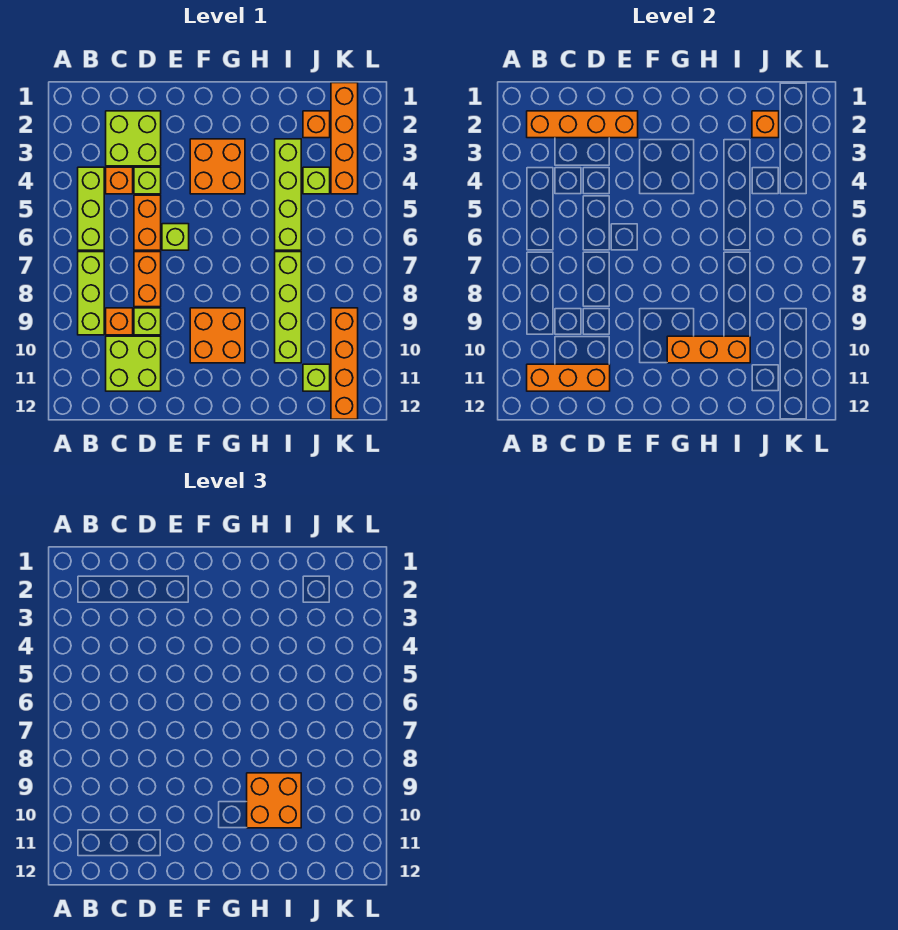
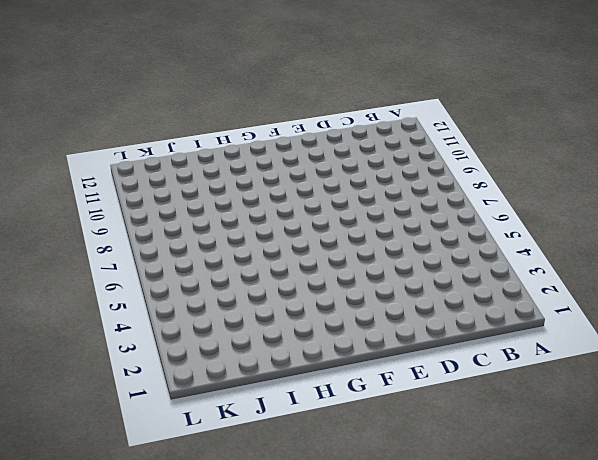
none -> lime brick B4:B6 level 1
none -> lime brick B7:B9 level 1
none -> lime brick C2:D3 level 1

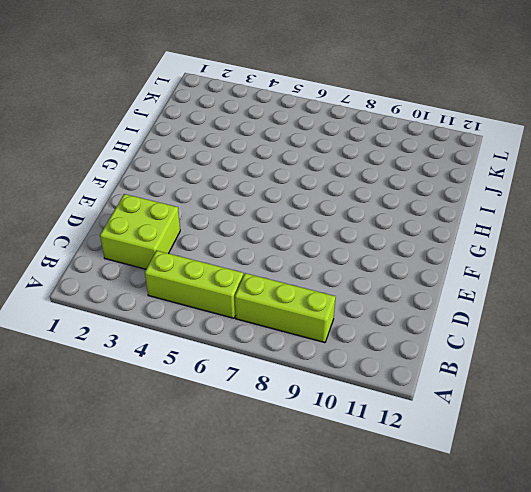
none -> orange brick C4 level 1
none -> orange brick C9 level 1
none -> lime brick C10:D11 level 1

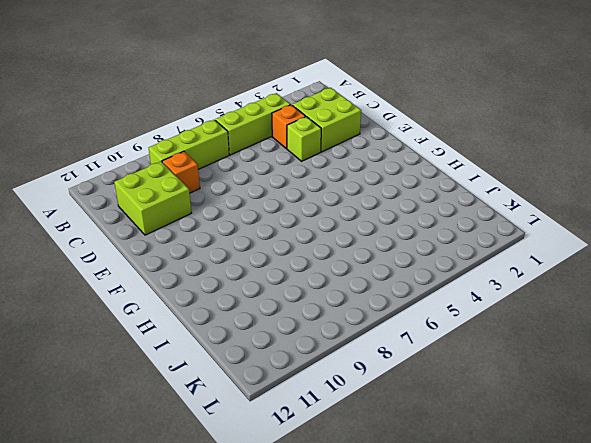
none -> orange brick D5:D6 level 1
none -> orange brick D7:D8 level 1
none -> lime brick D9 level 1

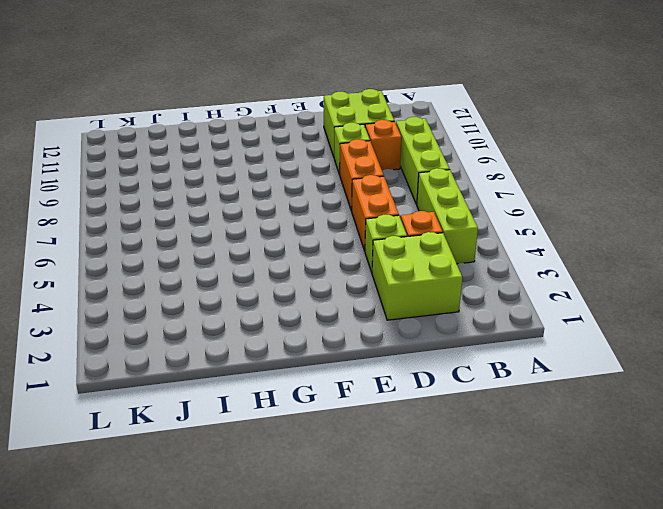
none -> lime brick E6 level 1
none -> orange brick F3:G4 level 1
none -> orange brick F9:G10 level 1

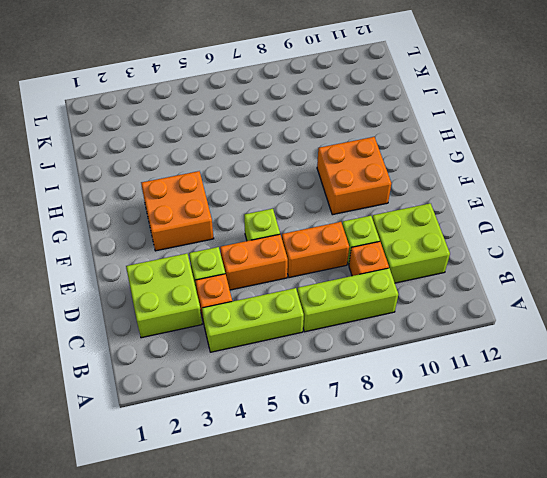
none -> lime brick I3:I6 level 1
none -> lime brick I7:I10 level 1
none -> orange brick J2 level 1

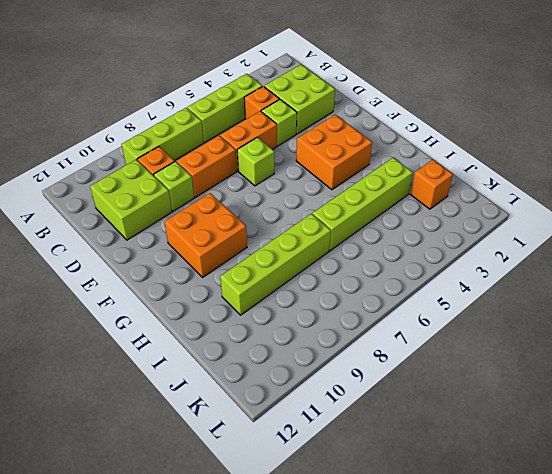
none -> lime brick J4 level 1
none -> lime brick J11 level 1
none -> orange brick K1:K4 level 1

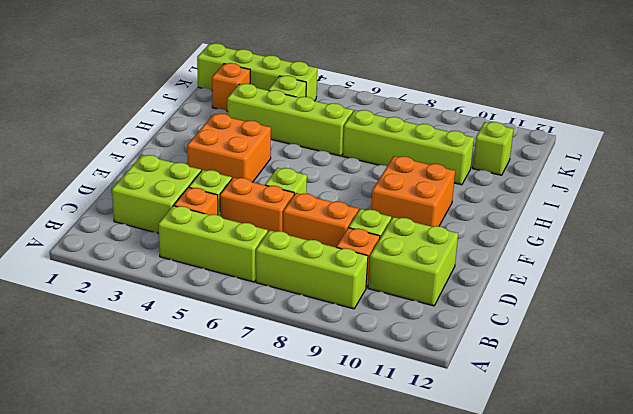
lime brick K1:K4 level 1 -> orange brick K1:K4 level 1
none -> orange brick K9:K12 level 1
none -> orange brick B2:E2 level 2
none -> orange brick B11:D11 level 2

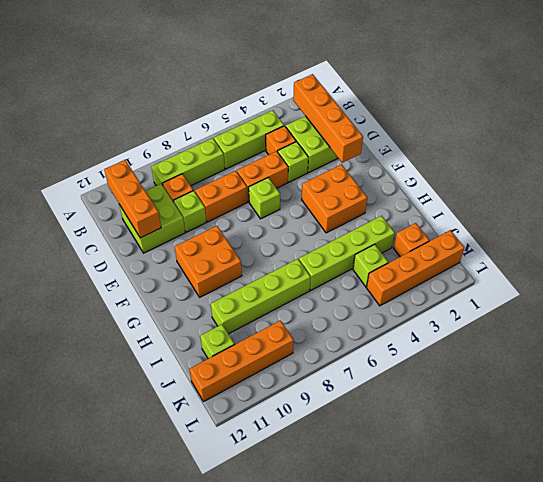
none -> orange brick G10:I10 level 2
none -> orange brick J2 level 2
none -> orange brick H9:I10 level 3

